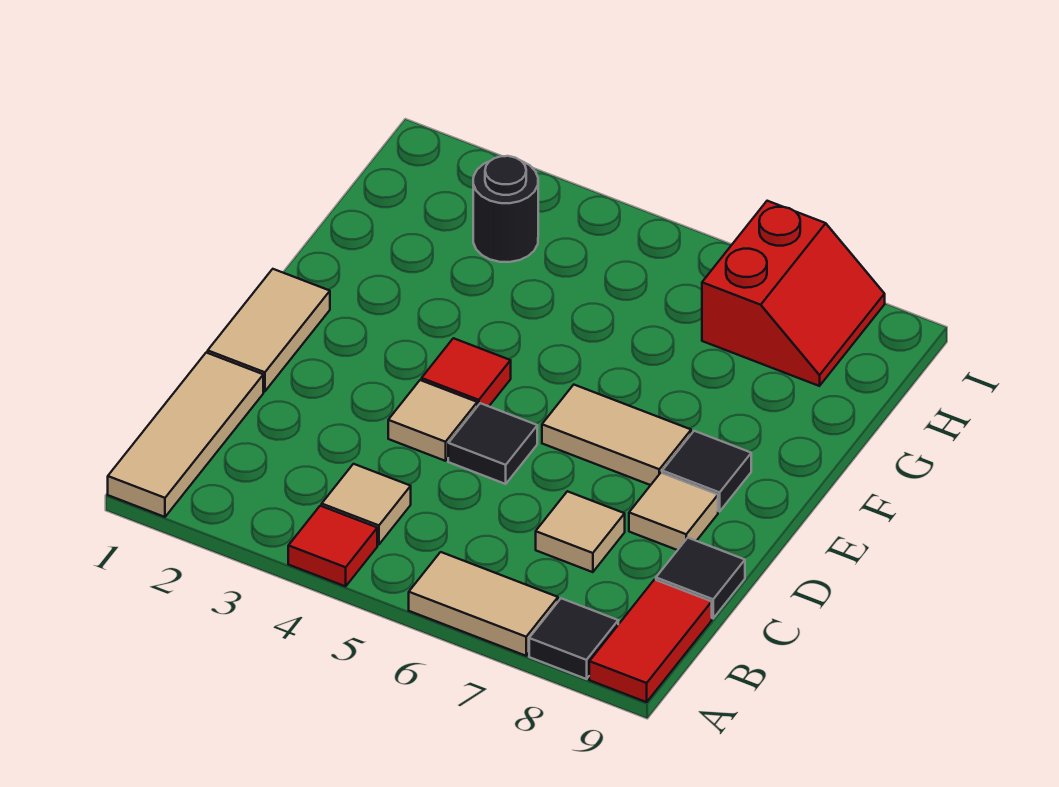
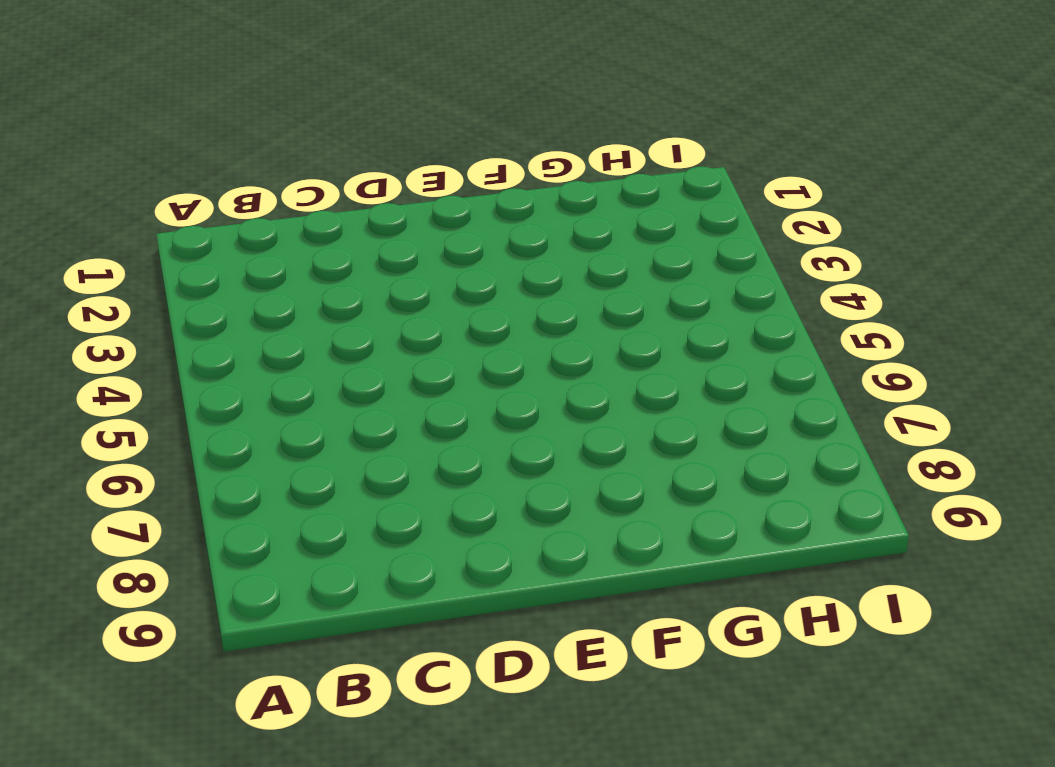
none -> tan tile A1:C1 level 1
none -> red tile A4 level 1
none -> tan tile A6:A7 level 1

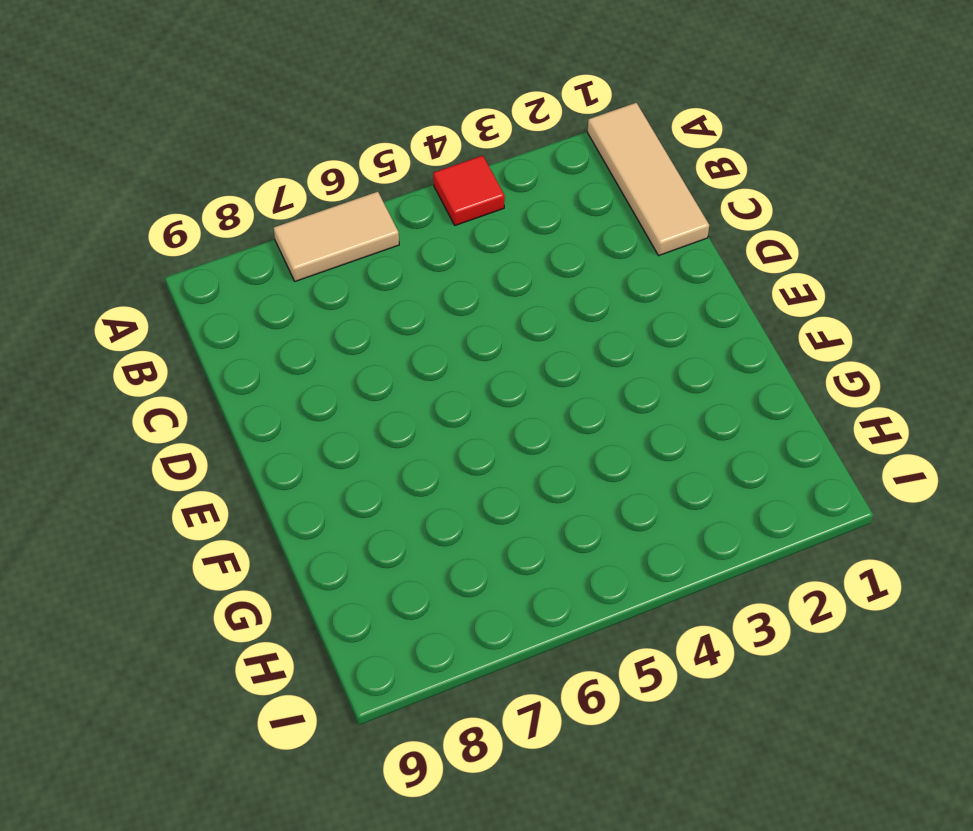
none -> black tile A8 level 1
none -> red tile A9:B9 level 1
none -> tan tile B4 level 1

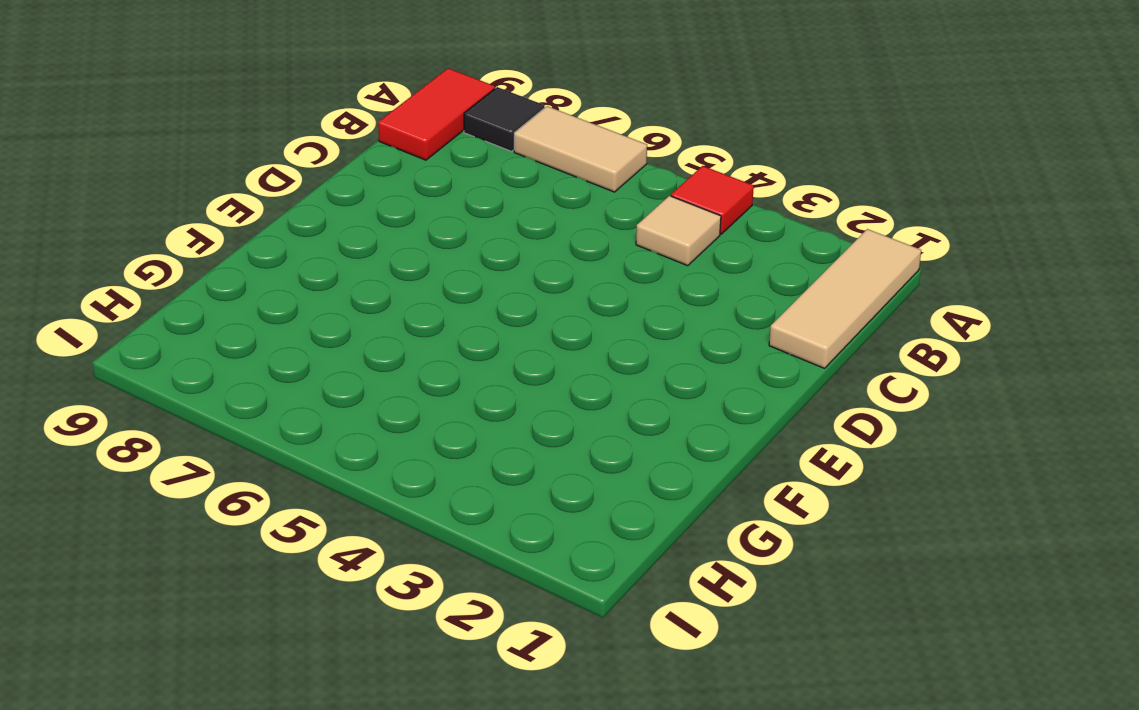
none -> tan tile C7 level 1
none -> black tile C9 level 1
none -> tan tile D1:E1 level 1

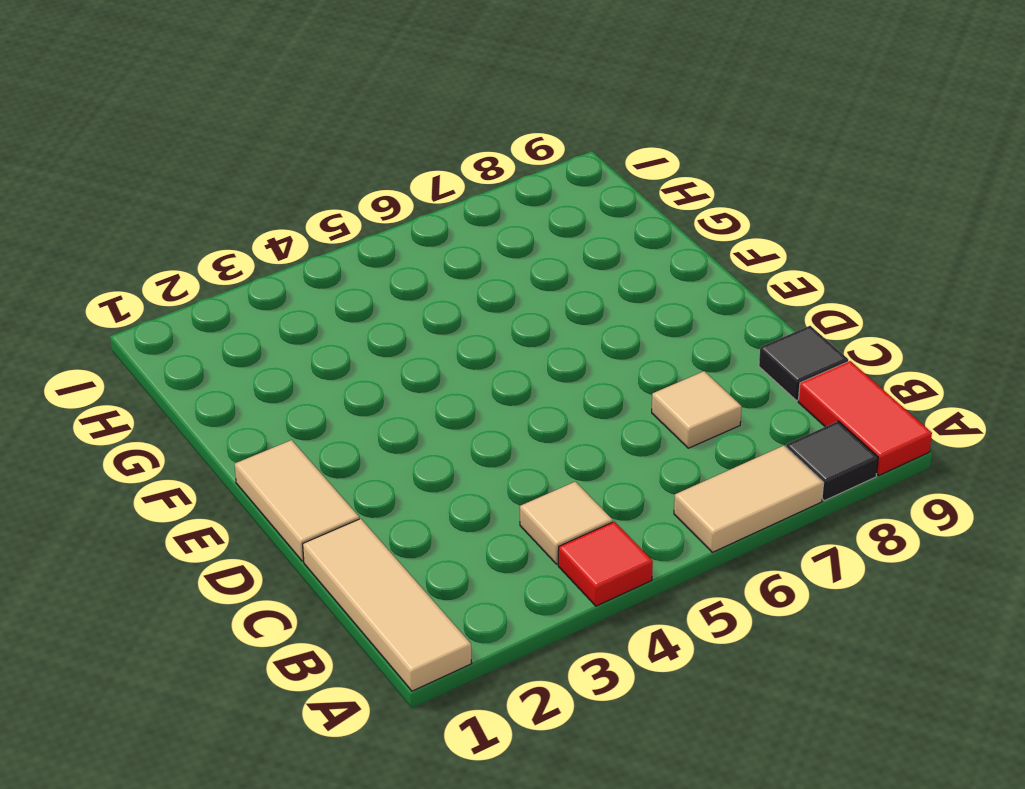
none -> tan tile D4 level 1
none -> black tile D5 level 1
none -> tan tile D8 level 1

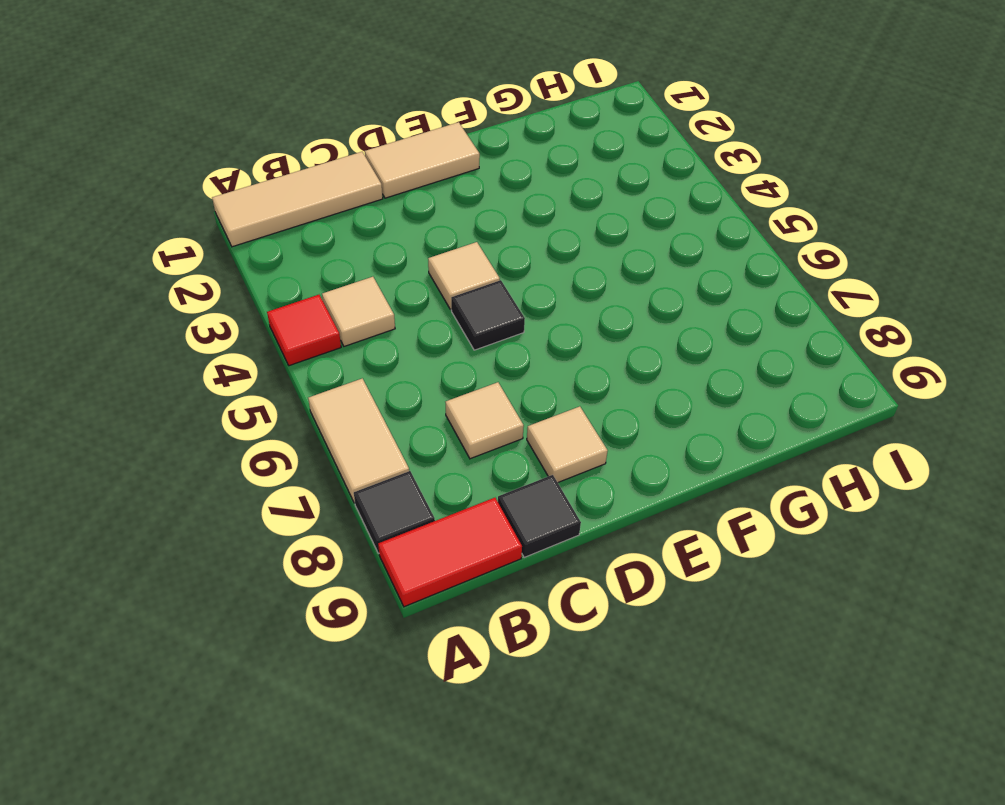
none -> red tile E4 level 1
none -> tan tile E6:E7 level 1
none -> black tile E8 level 1

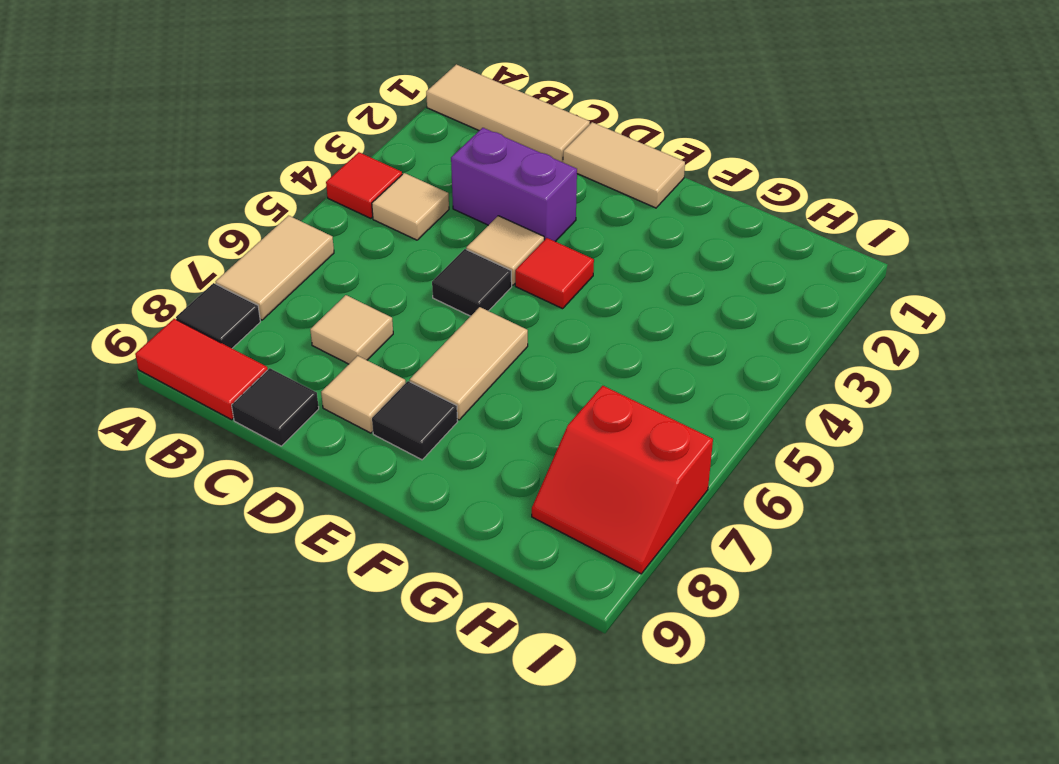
purple brick C3:D3 level 1 -> none
none -> black round brick H3 level 1

